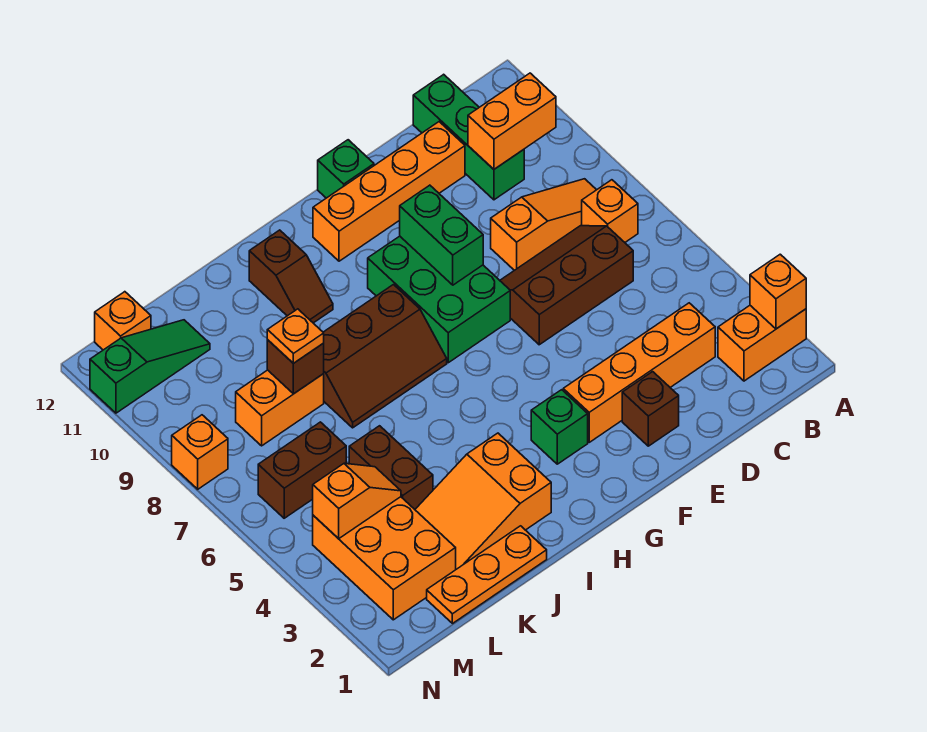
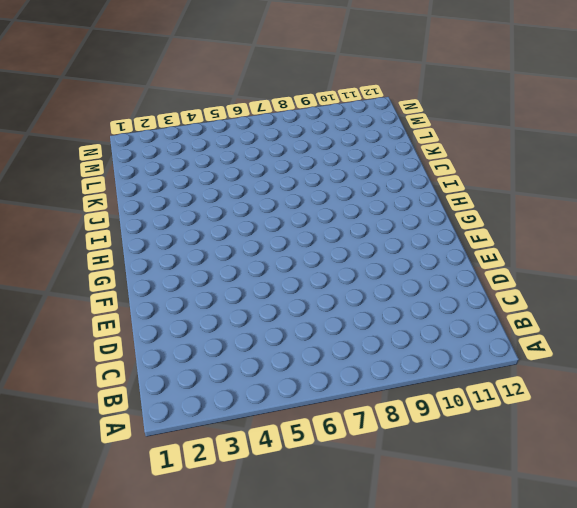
none -> orange brick A2:B2 level 1
none -> orange brick B7 level 1
none -> orange slope B8:D8 level 1 top D

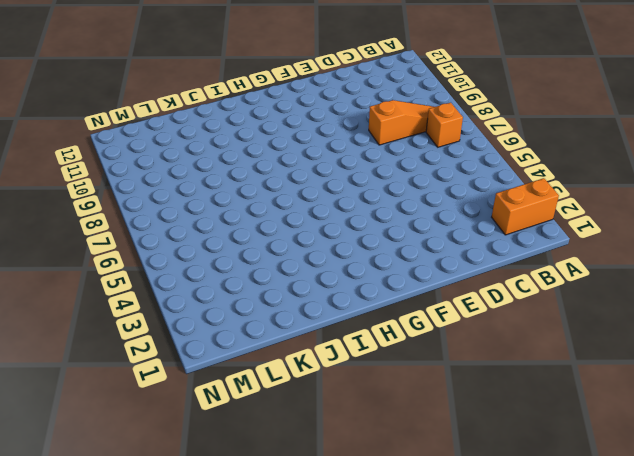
none -> orange brick C3:F3 level 1
none -> brown slope C6:E7 level 1 top 6
none -> green brick C10:C12 level 1

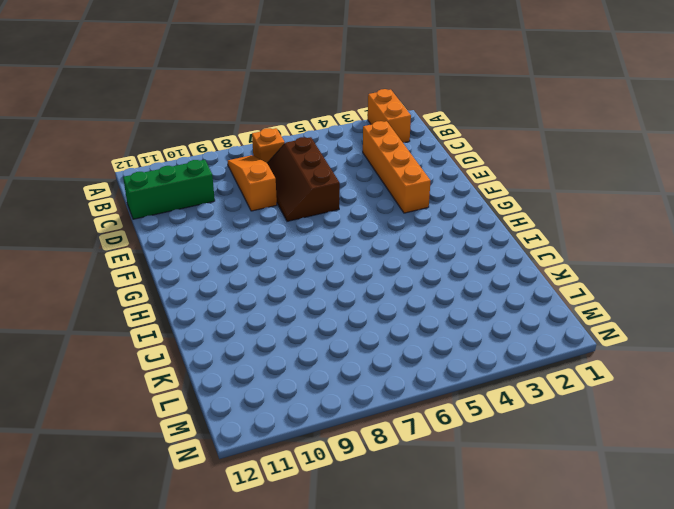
none -> orange brick D11:G11 level 1
none -> brown brick E2 level 1
none -> green brick F7:G9 level 1

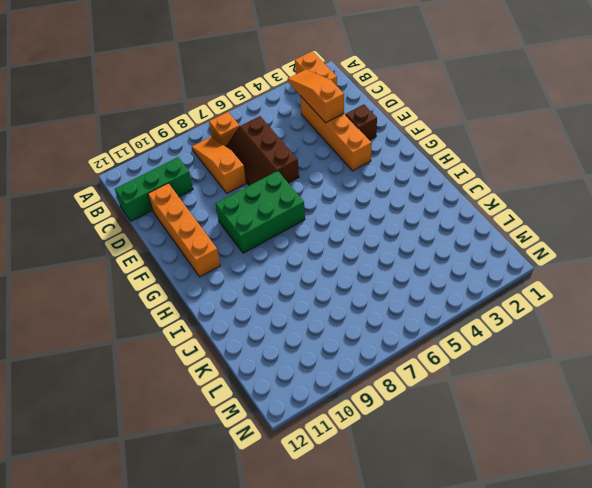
orange slope B3:D3 level 2 top D -> none
none -> green brick F12 level 1
none -> green brick G3 level 1
none -> brown slope H7:J8 level 1 top 8

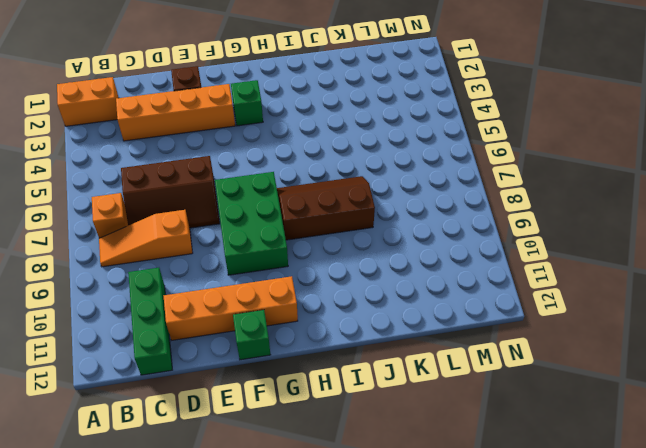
none -> orange slope I2:K3 level 1 top I
none -> brown slope I10:I11 level 1 top 11
none -> orange plate J1:L1 level 1

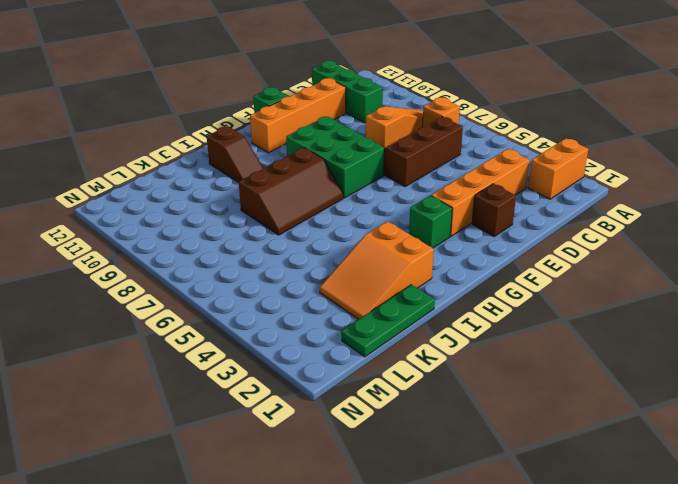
green plate J1:L1 level 1 -> orange plate J1:L1 level 1
none -> brown brick K4:K5 level 1
none -> orange brick K8:L8 level 1
none -> orange brick L2:M4 level 1

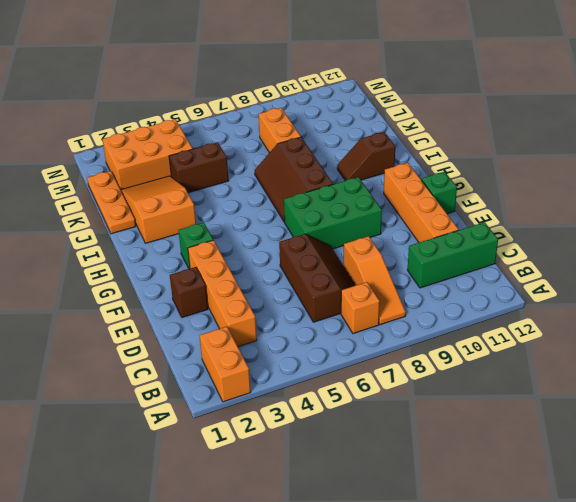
none -> brown brick L6:M6 level 1
none -> green slope L11:N11 level 1 top N
none -> orange brick M12 level 1

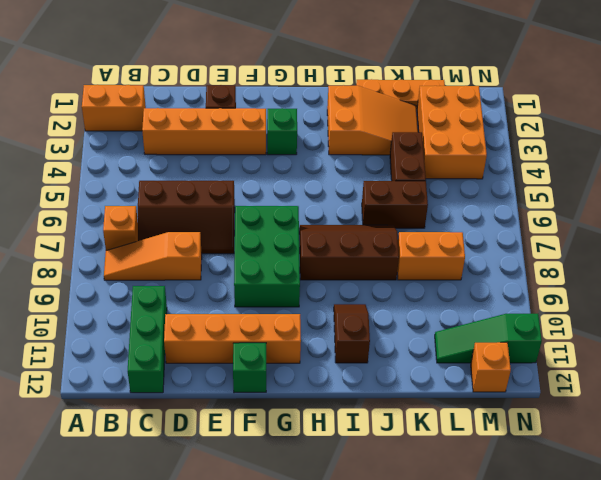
brown brick J6:K6 level 1 -> brown brick L6:M6 level 1
none -> orange brick N8 level 1
none -> orange brick A2 level 2
none -> orange brick B10:C10 level 2

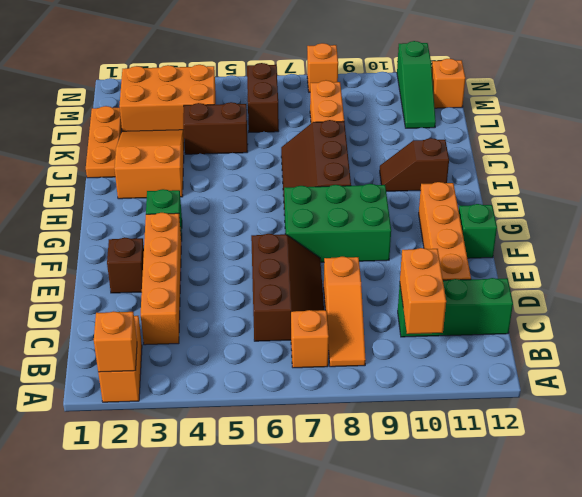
none -> green brick F8:F9 level 2
none -> brown brick K8 level 2
none -> orange slope L4:M4 level 2 top M

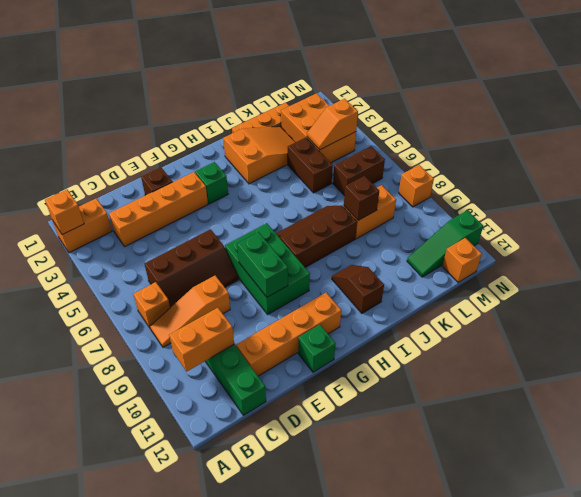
none -> orange plate K8 level 3

